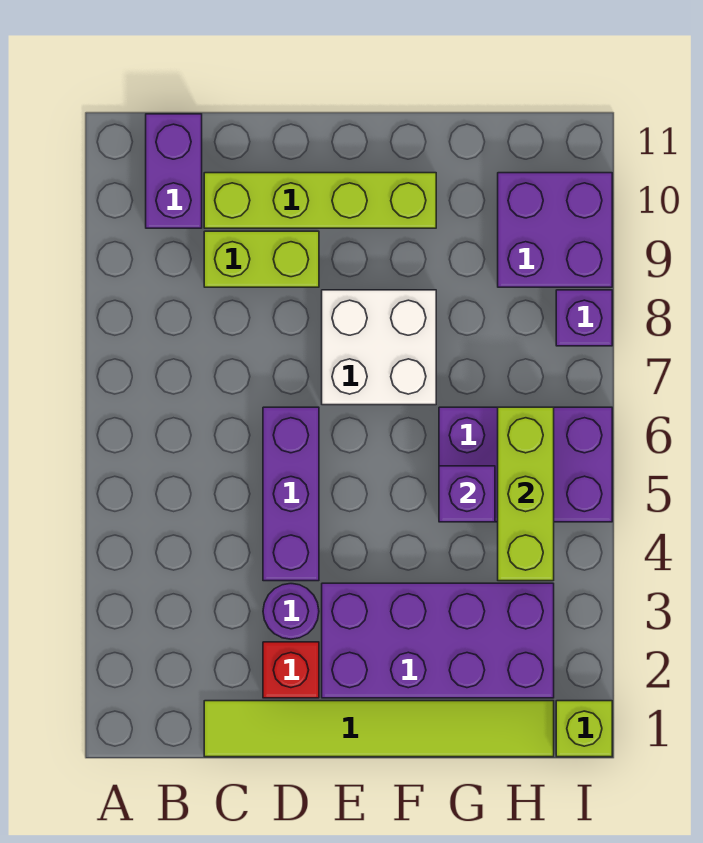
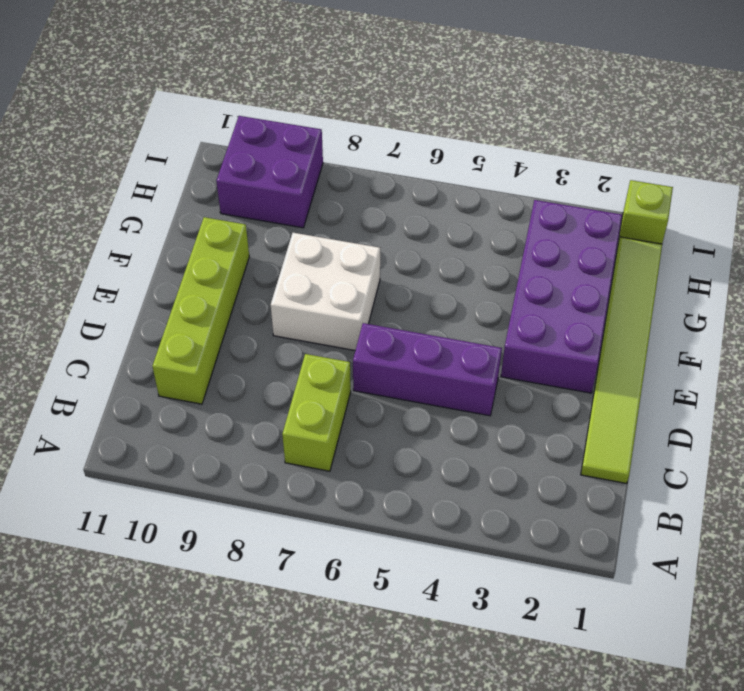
lime brick B7:C7 level 1 -> lime brick C9:D9 level 1
none -> purple brick B10:B11 level 1
none -> red brick D2 level 1
none -> purple round brick D3 level 1

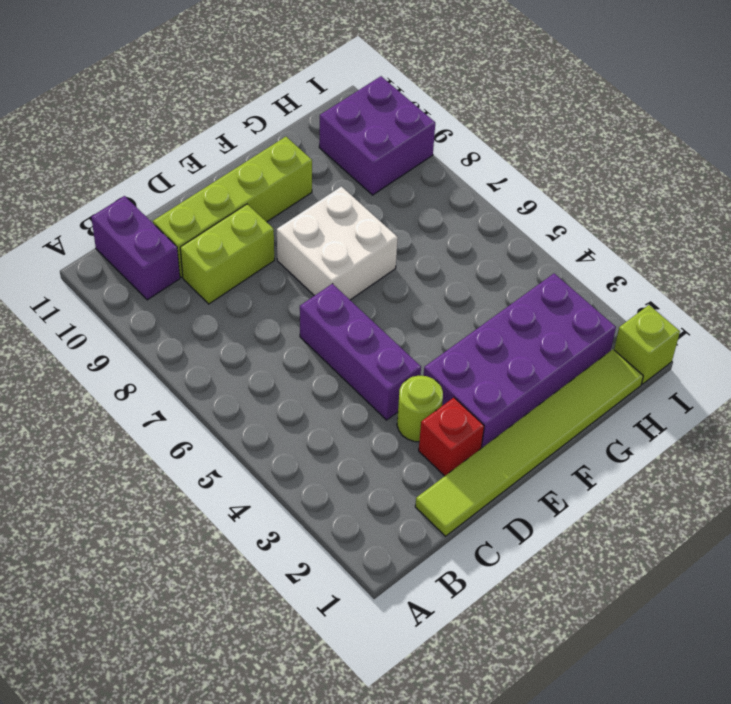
lime round brick D3 level 1 -> purple round brick D3 level 1
none -> purple brick G5:I6 level 1
none -> purple brick I8 level 1
none -> purple brick G5 level 2

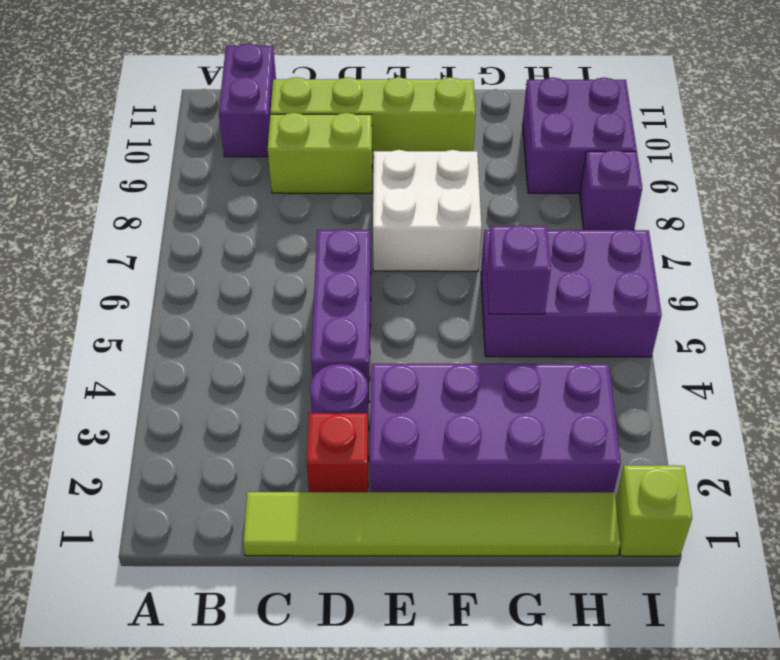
none -> lime brick H4:H6 level 2

